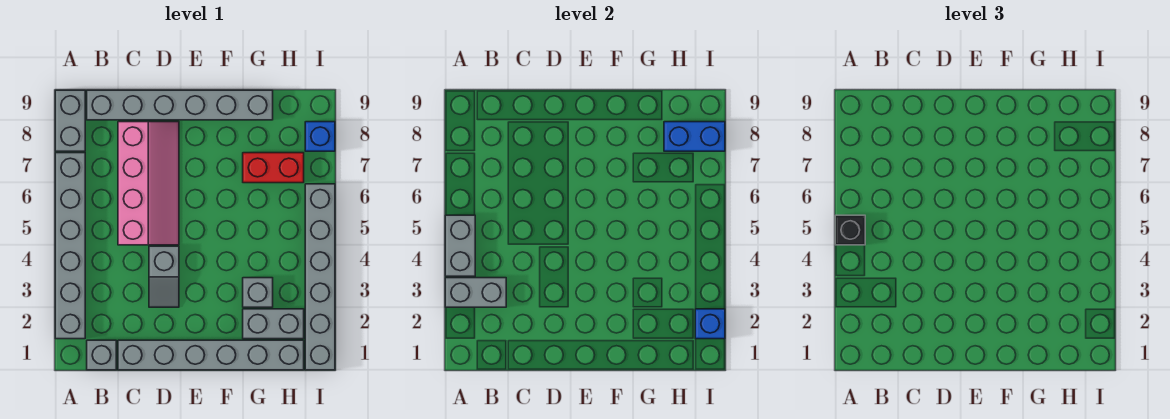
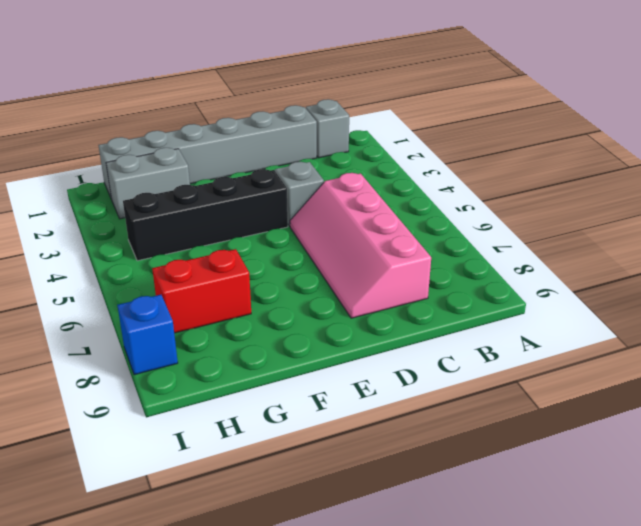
black brick E4:H4 level 1 -> none
none -> grey brick A2:A7 level 1
none -> grey brick A8:A9 level 1
none -> grey brick B9:G9 level 1

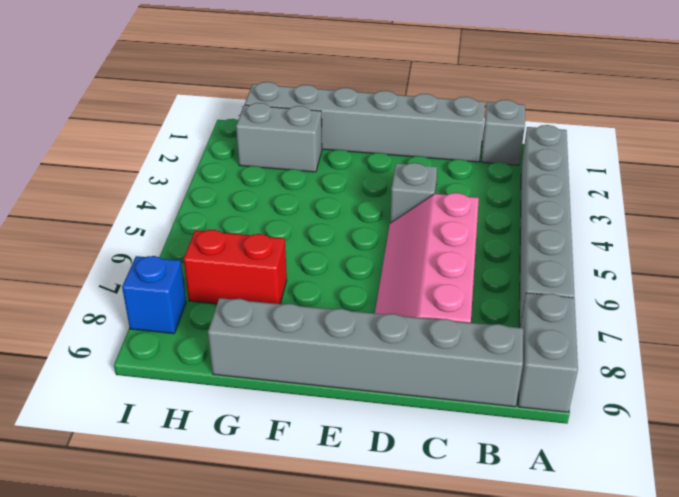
none -> grey brick G3 level 1
none -> grey brick I1:I6 level 1
none -> grey brick A3:B3 level 2

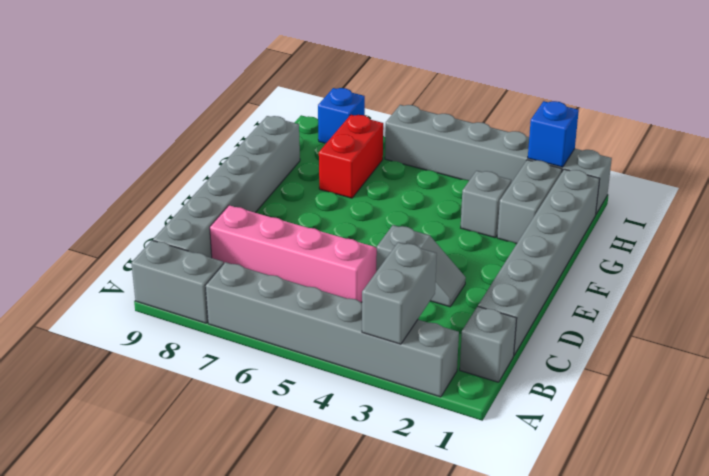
none -> grey brick A4:A5 level 2
none -> blue brick H8:I8 level 2
none -> black brick A5 level 3

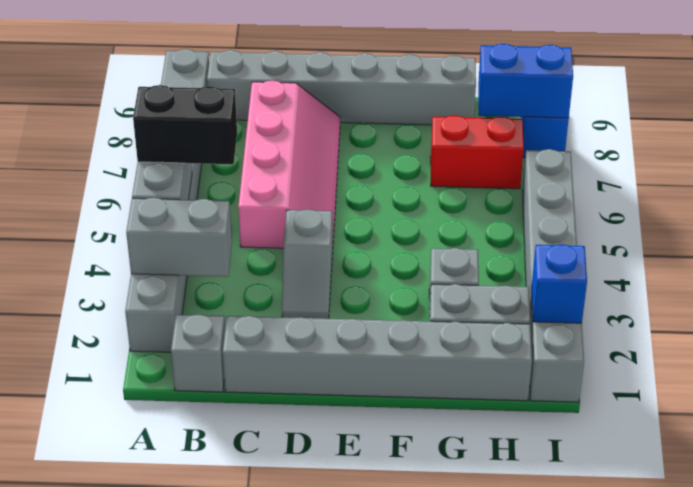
black brick A5:B5 level 3 -> black brick A5 level 3

